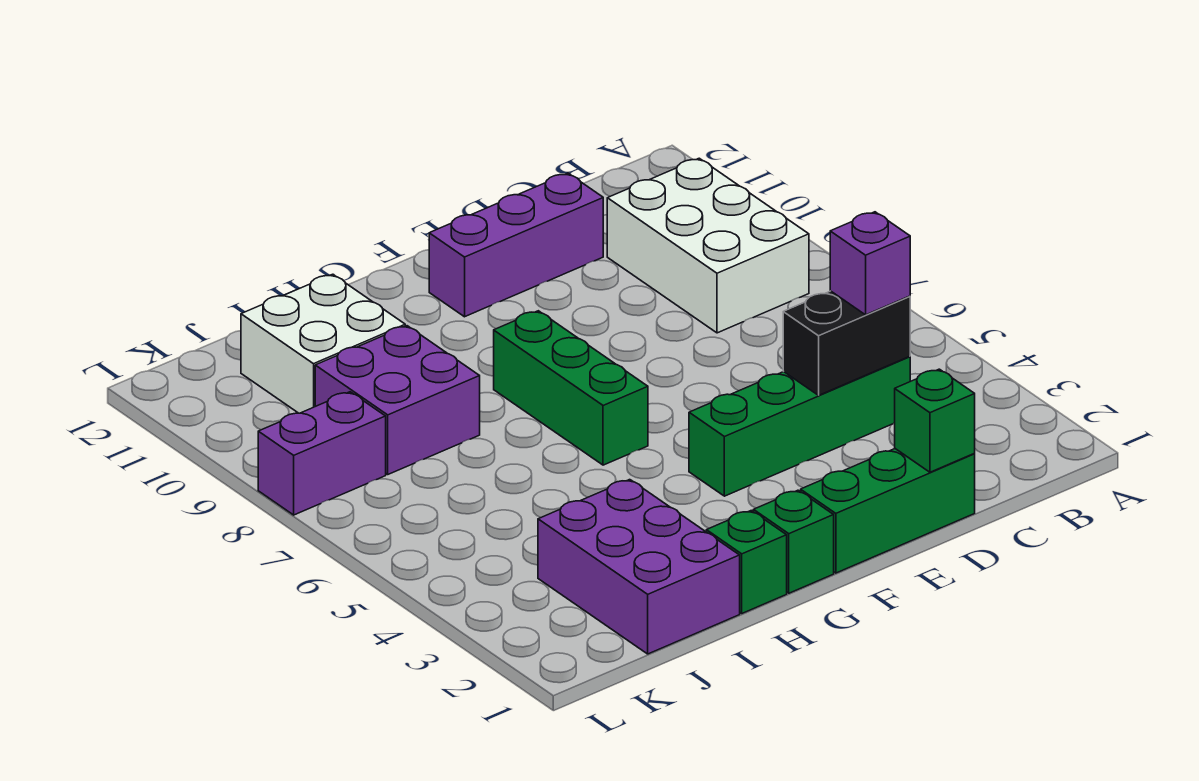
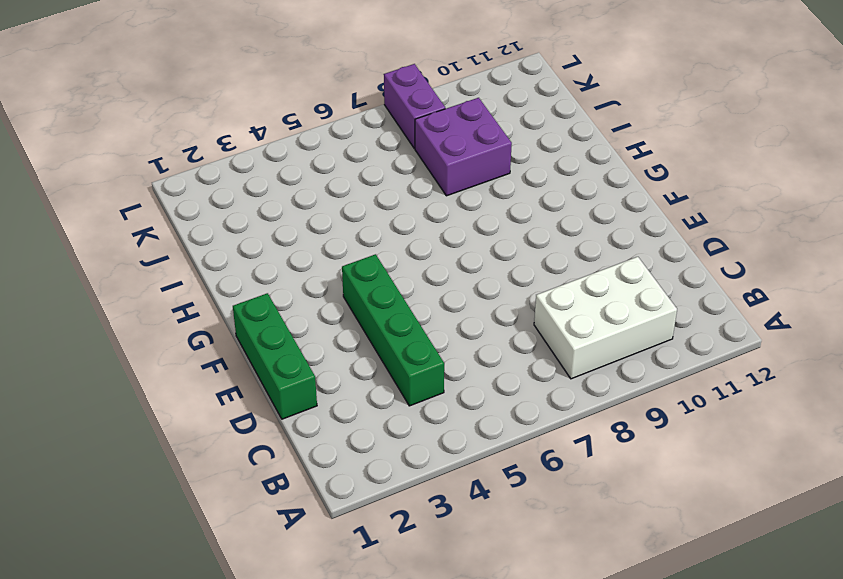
none -> purple brick D11:F11 level 1
none -> green brick G1 level 1
none -> green brick G6:G8 level 1

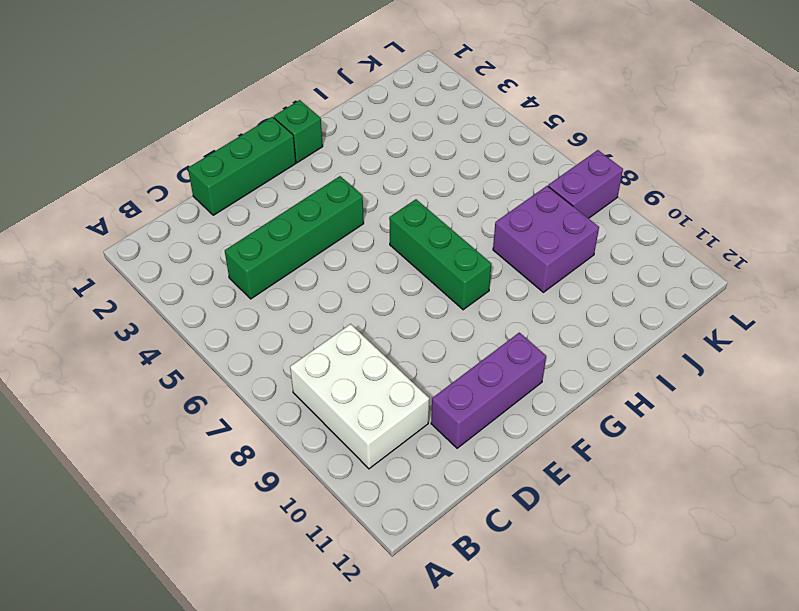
none -> green brick H1 level 1
none -> purple brick I1:J3 level 1
none -> white brick I10:J11 level 1

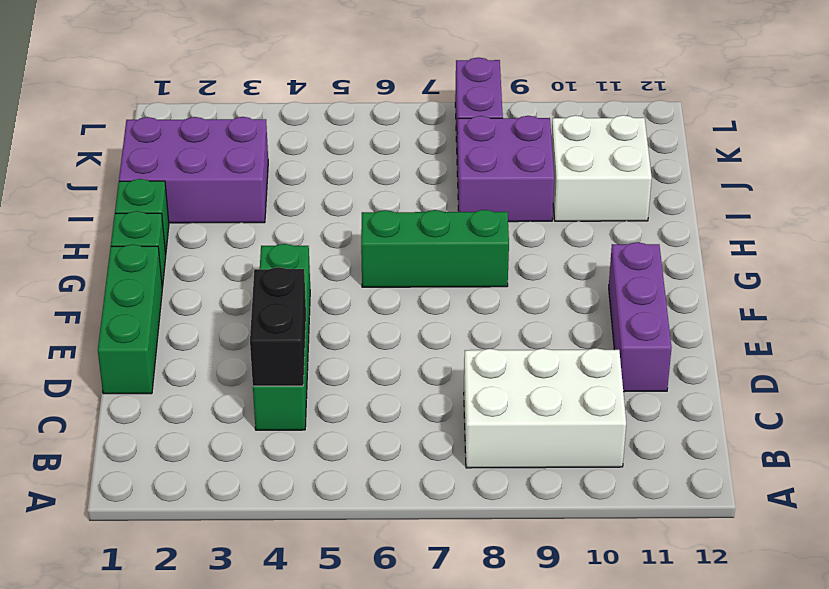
none -> green brick D1 level 2
none -> purple brick C4 level 3

